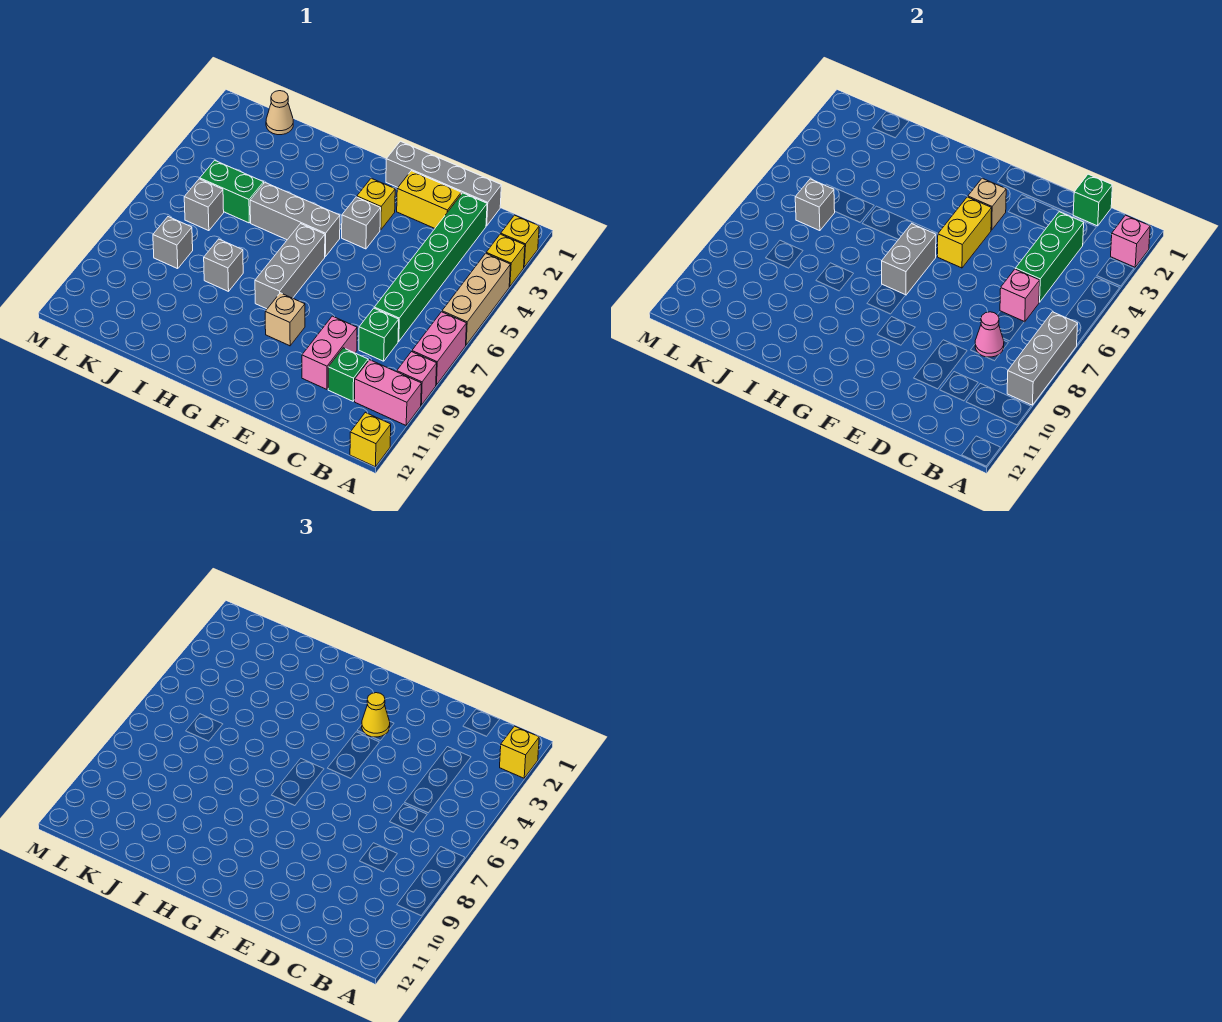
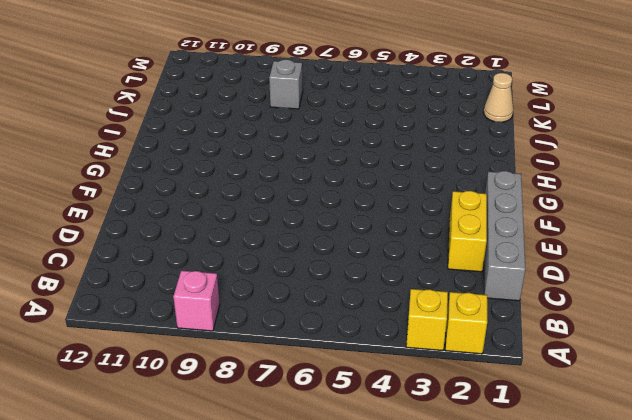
none -> tan brick A4:A6 level 1
none -> pink brick A7:A8 level 1
none -> pink brick A10:B10 level 1
none -> yellow brick A12 level 1

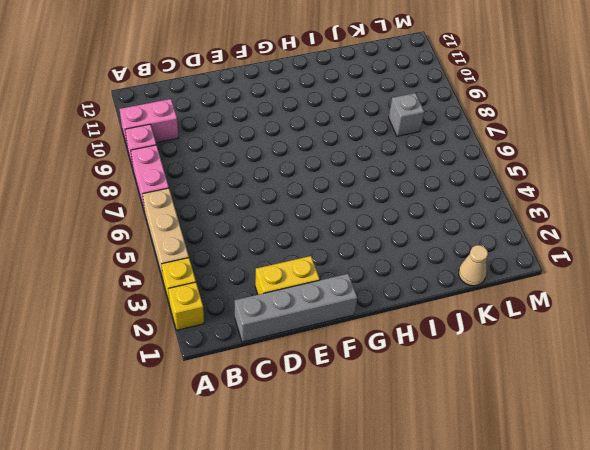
none -> yellow brick A12 level 1
none -> green brick C2:C7 level 1
none -> green brick C8 level 1
none -> green brick C10 level 1

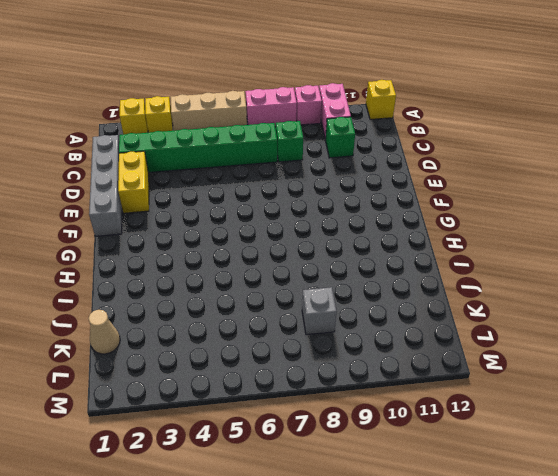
none -> pink brick D9:D10 level 1
none -> yellow brick F3 level 1
none -> grey brick F4 level 1
none -> tan brick F9 level 1

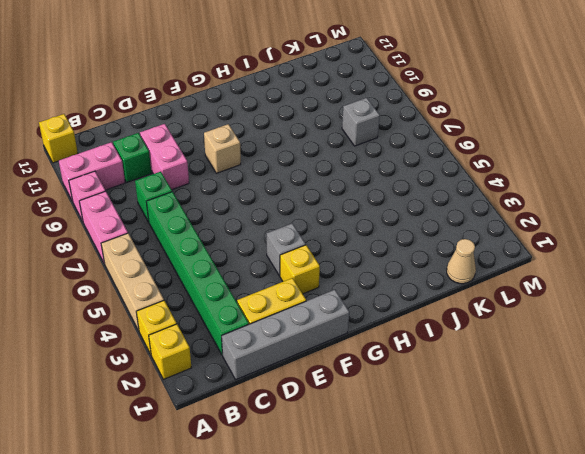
none -> grey brick G5:I5 level 1
none -> grey brick G6:G8 level 1
none -> grey brick I8 level 1
none -> green brick J5:K5 level 1

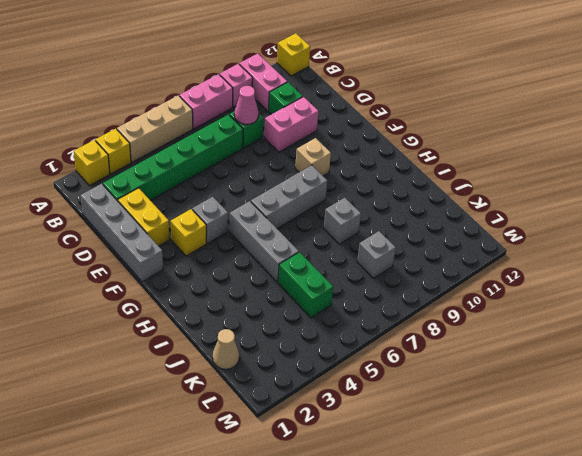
none -> grey brick K6 level 1
none -> pink brick A2 level 2
none -> grey brick A7:A9 level 2
none -> green brick C1 level 2

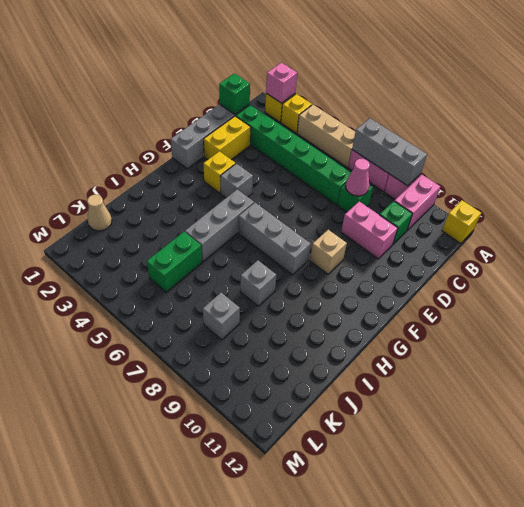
none -> grey brick K6 level 1
none -> green brick C3:C5 level 2
none -> pink brick C6 level 2
none -> tan brick F3 level 2

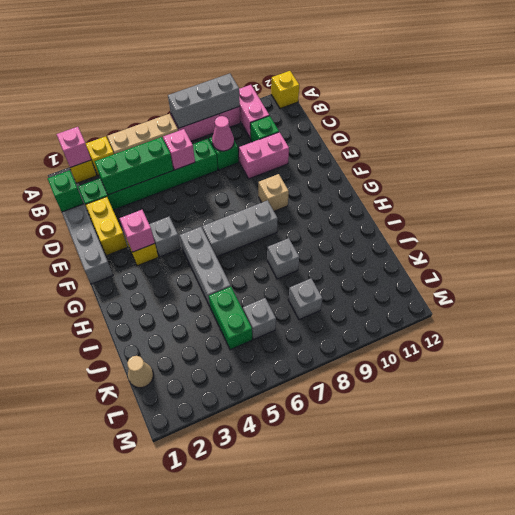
pink brick F3 level 2 -> tan brick F3 level 2
none -> yellow brick F4:F5 level 2
none -> grey brick G6:G7 level 2
none -> grey brick K6 level 2
none -> yellow brick A2 level 3

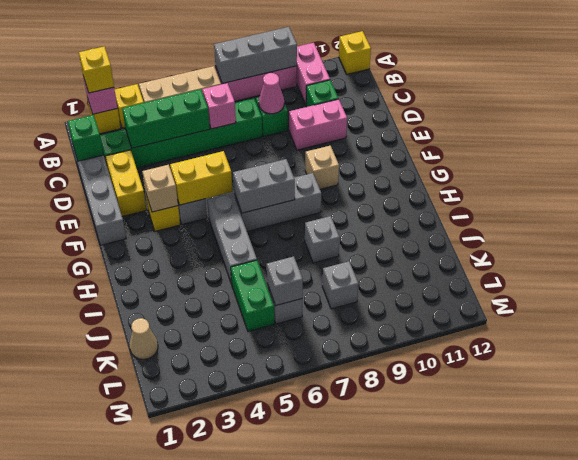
none -> yellow cone F3 level 3

